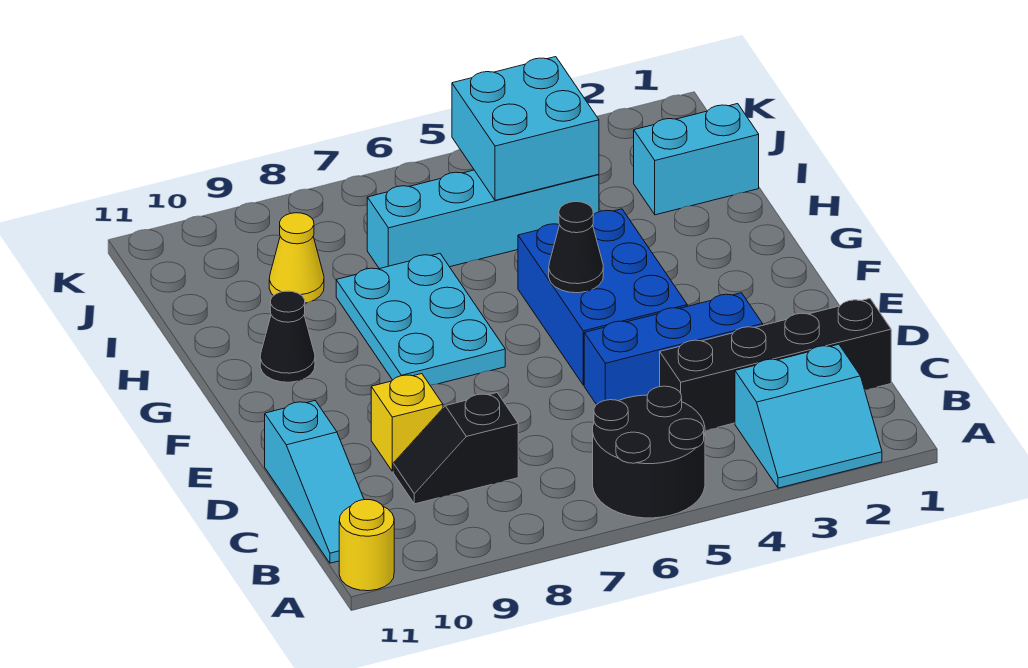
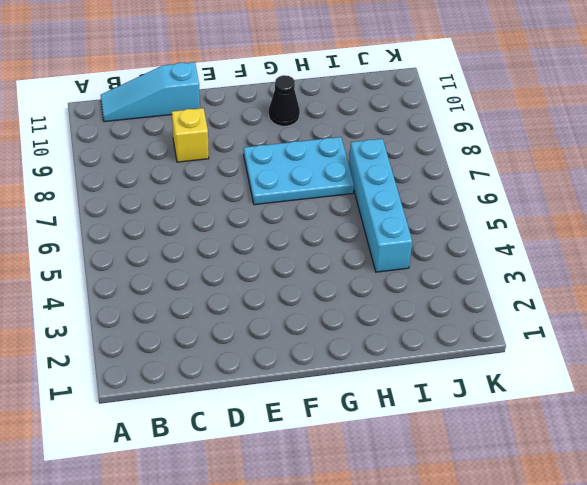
none -> cyan slope A2:B3 level 1 top B
none -> black round brick A5:B6 level 1
none -> yellow round brick A11 level 1

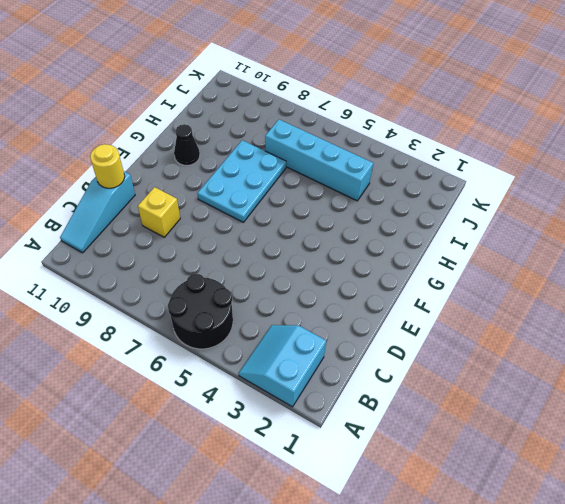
cyan slope A2:B3 level 1 top 2 -> cyan slope A2:B3 level 1 top B
yellow round brick D11 level 2 -> yellow round brick A11 level 1
none -> black brick C1:C4 level 1
none -> black slope C8:C9 level 1 top 8
none -> blue brick D3:D5 level 1

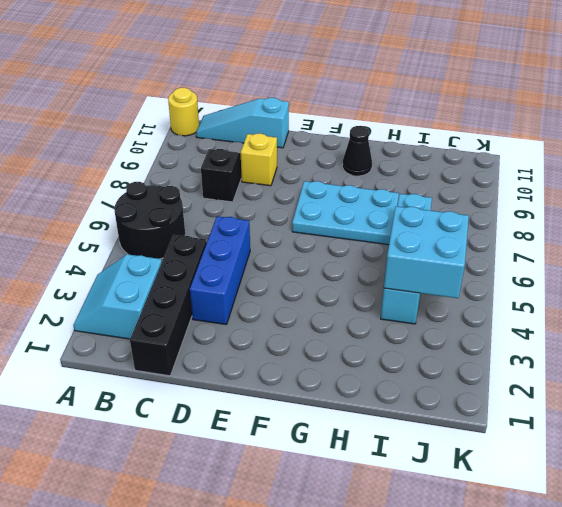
none -> blue brick E4:G5 level 1
none -> cyan brick I1:I2 level 1
none -> yellow cone I9 level 1

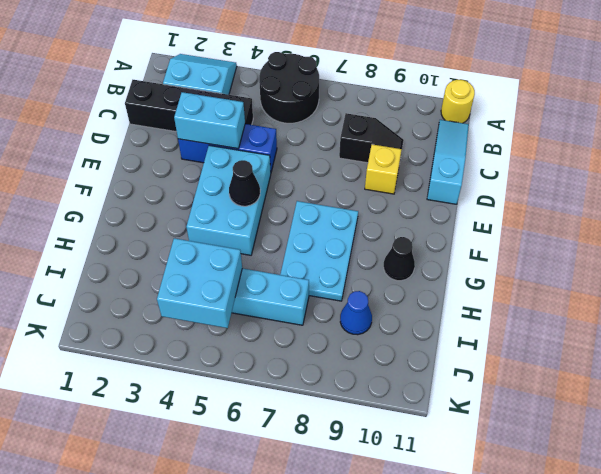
cyan brick D3:D4 level 2 -> cyan brick I1:I2 level 1
cyan brick E4:G5 level 1 -> blue brick E4:G5 level 1
blue cone I9 level 1 -> yellow cone I9 level 1

